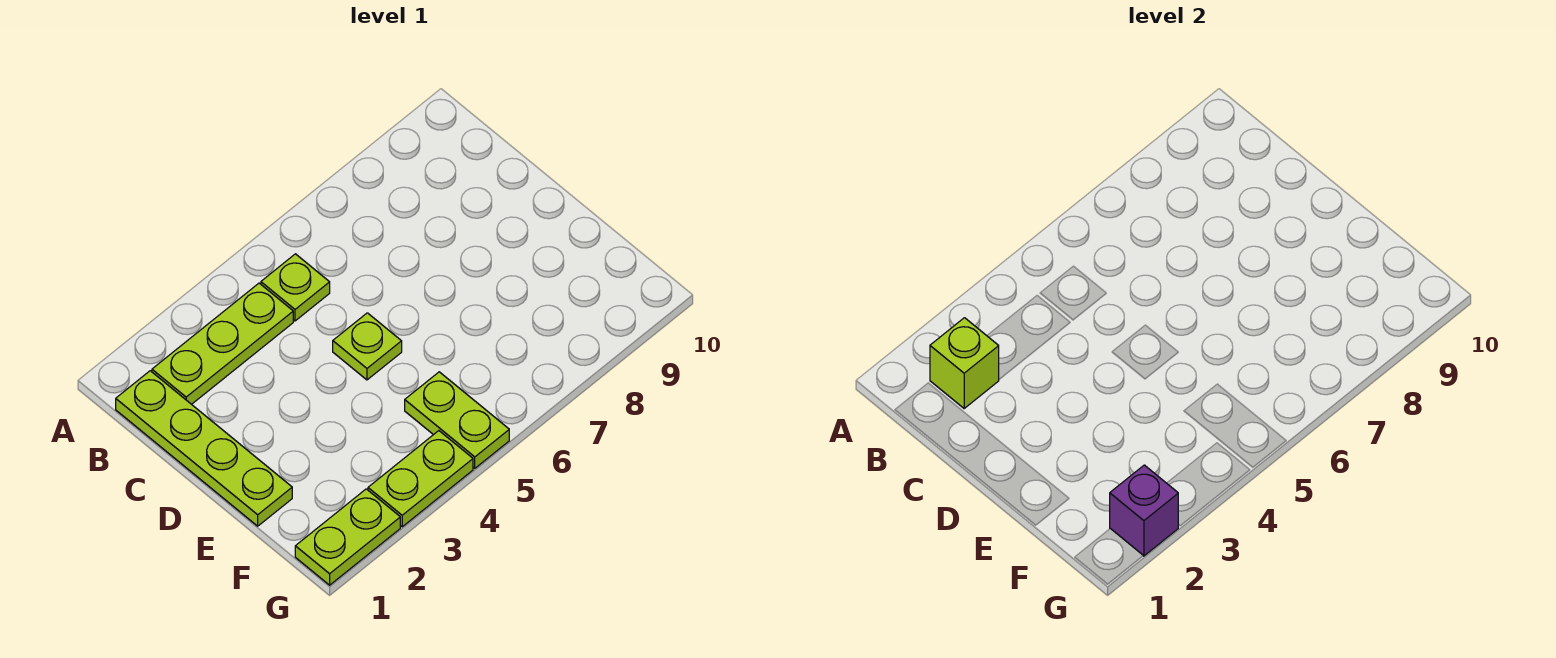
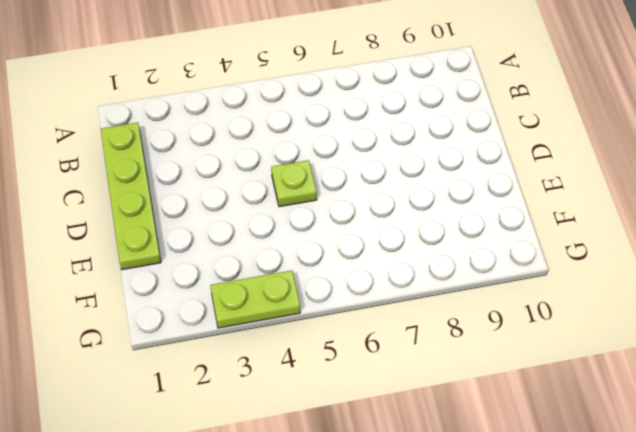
none -> lime plate B2:B4 level 1
none -> lime plate B5 level 1

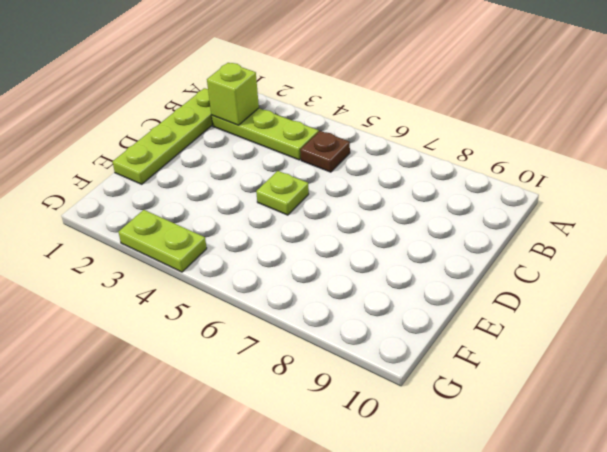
brown plate B5 level 1 -> lime plate B5 level 1
none -> lime plate F5:G5 level 1
none -> lime plate G1:G2 level 1

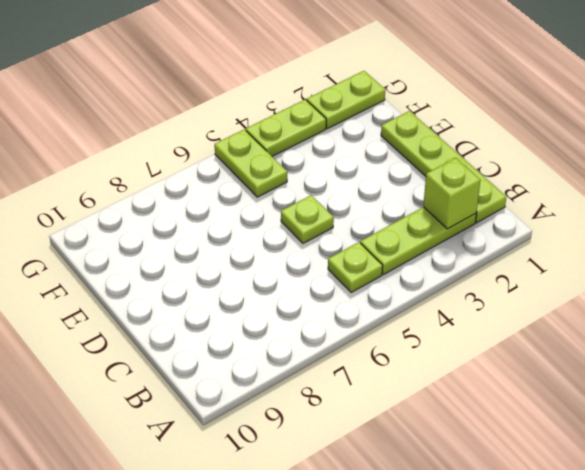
none -> purple brick G2 level 2

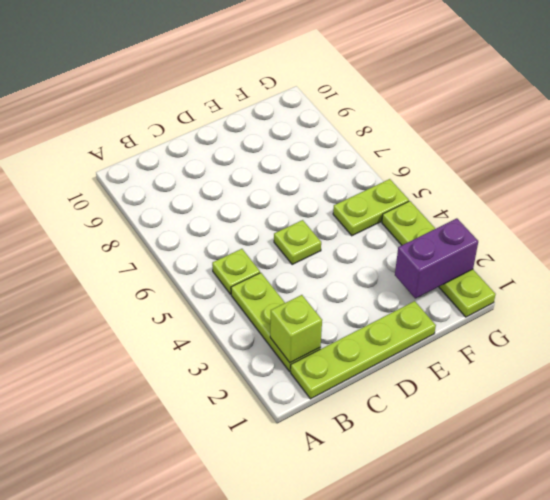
purple brick F2:G2 level 2 -> purple brick G2 level 2

